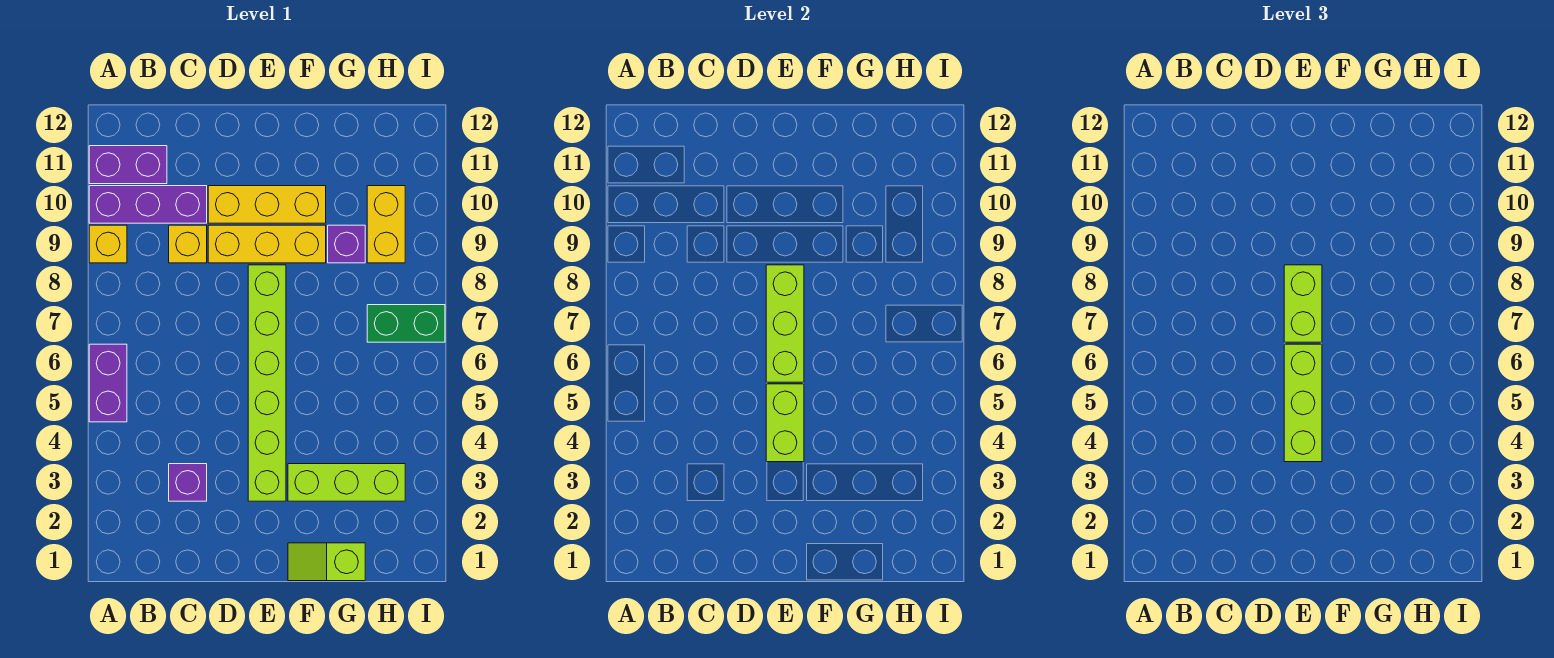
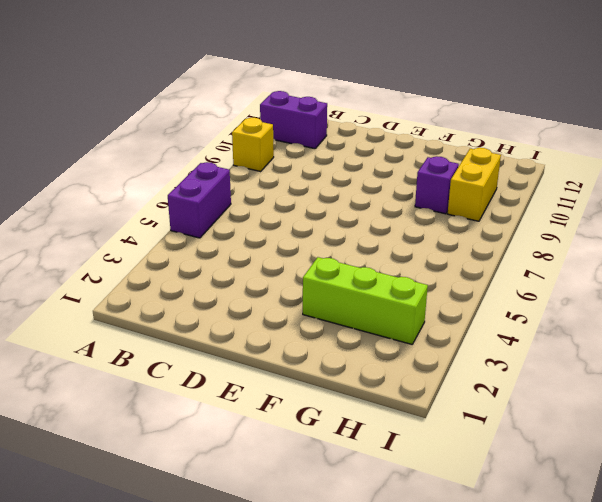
none -> purple brick A10:C10 level 1
none -> purple brick C3 level 1
none -> yellow brick C9 level 1

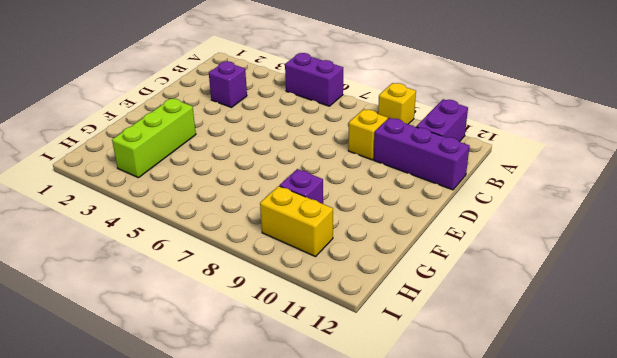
purple brick C10:C12 level 1 -> purple brick A10:C10 level 1
none -> yellow brick D9:F9 level 1
none -> yellow brick D10:F10 level 1
none -> lime brick E3:E8 level 1

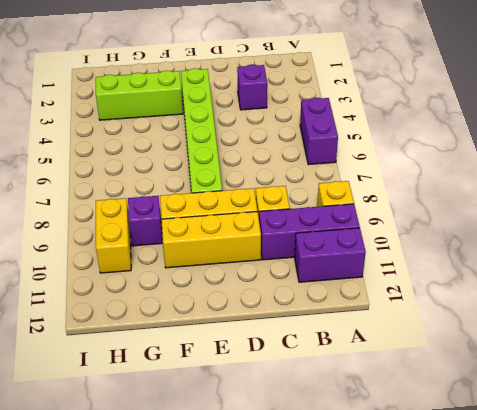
none -> lime slope F1:G1 level 1 top G
none -> green brick H7:I7 level 1
none -> lime brick E4:E5 level 2

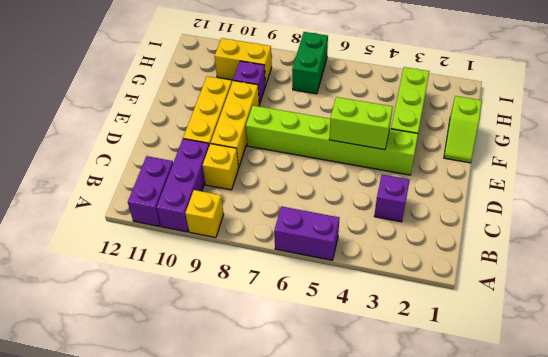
none -> lime brick E6:E8 level 2
none -> lime brick E4:E6 level 3
none -> lime brick E7:E8 level 3

